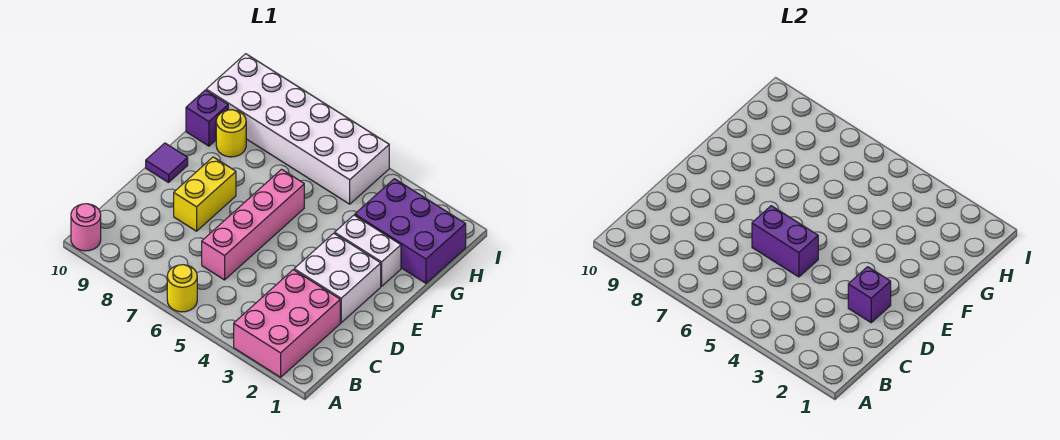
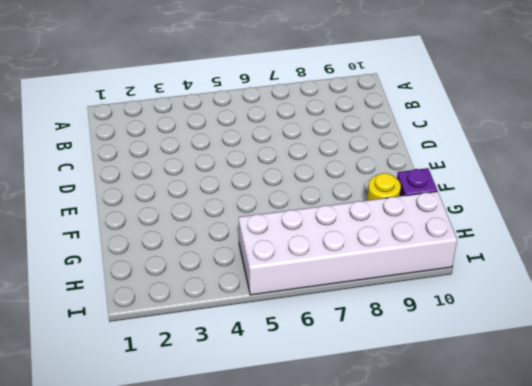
none -> pink brick A2:C3 level 1
none -> yellow round brick A6 level 1
none -> pink round brick A10 level 1

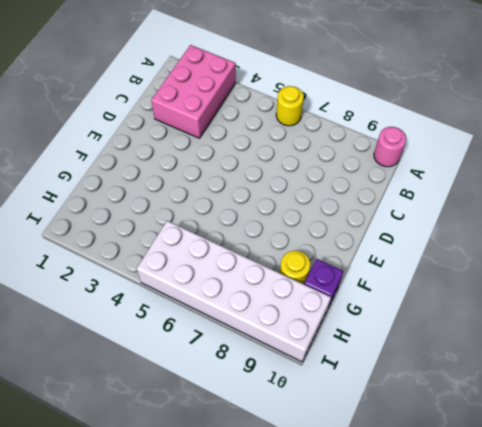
none -> pink brick C6:F6 level 1
none -> white brick D2:E3 level 1
none -> yellow brick D8:E8 level 1

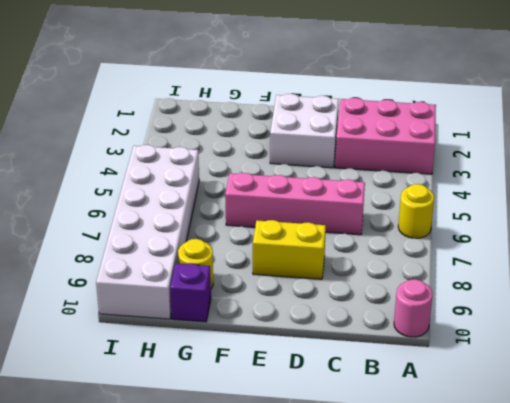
none -> purple tile E10 level 1
none -> white brick F2:F3 level 1
none -> purple brick G1:H3 level 1

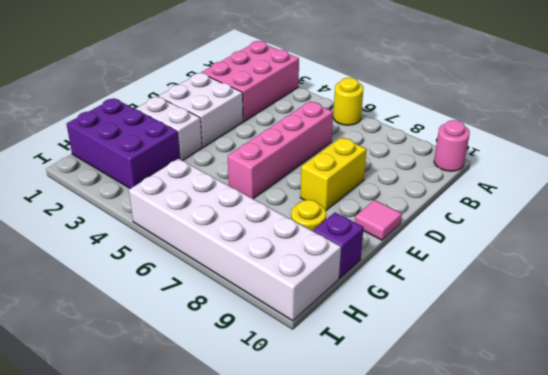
pink tile E10 level 1 -> purple tile E10 level 1
none -> purple brick D2 level 2
none -> purple brick D5:D6 level 2

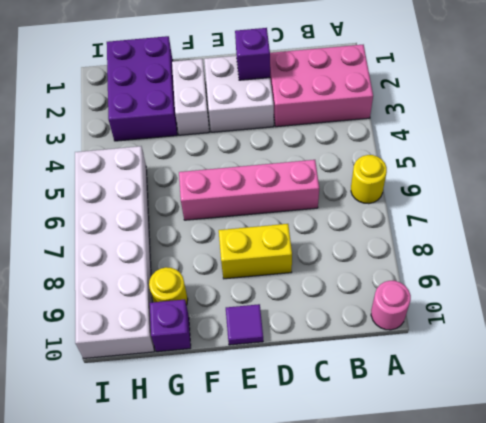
none -> purple brick D5:D6 level 2

